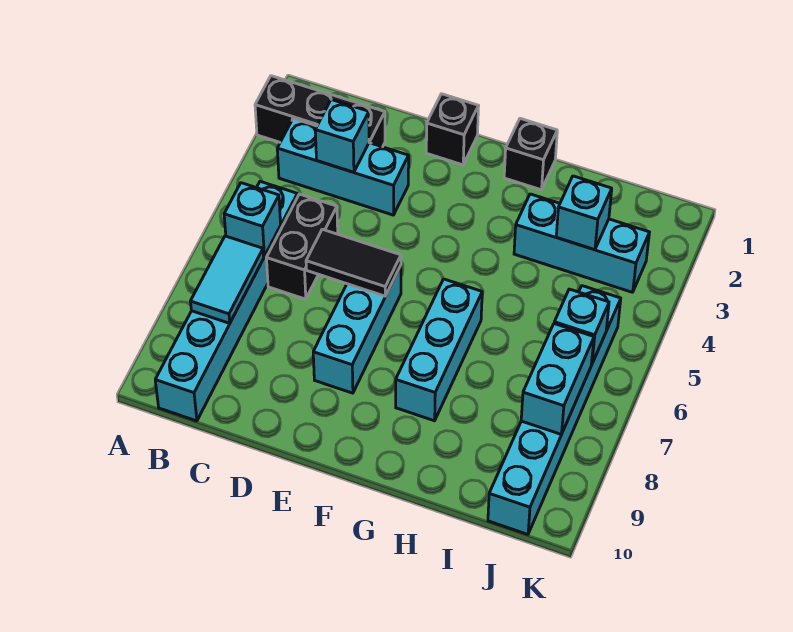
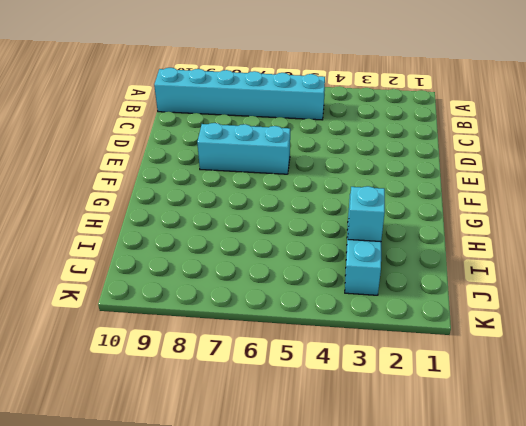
none -> black brick A2:C2 level 1
none -> cyan brick B3:D3 level 1
none -> black brick C5:C6 level 1

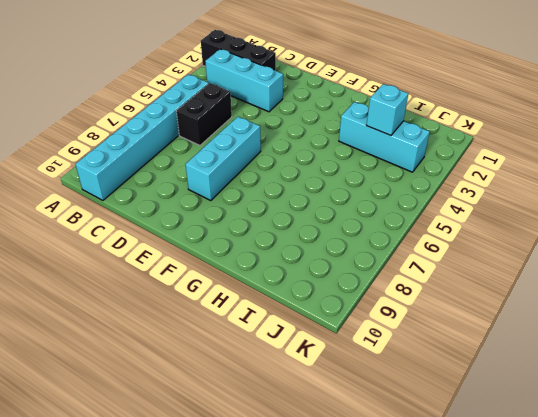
none -> black brick E1 level 1
none -> black brick G1 level 1
none -> cyan brick G6:G8 level 1

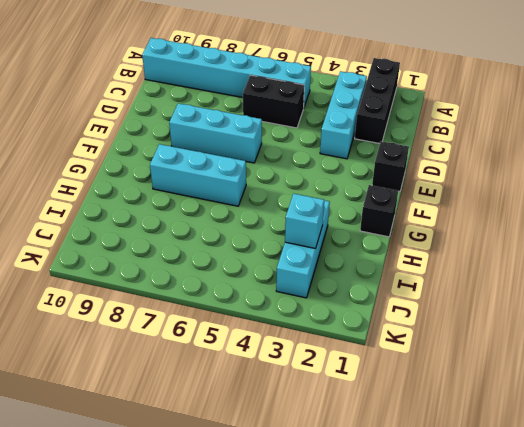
none -> cyan brick J5:J10 level 1
none -> cyan brick B6 level 2
none -> cyan tile B7:B8 level 2

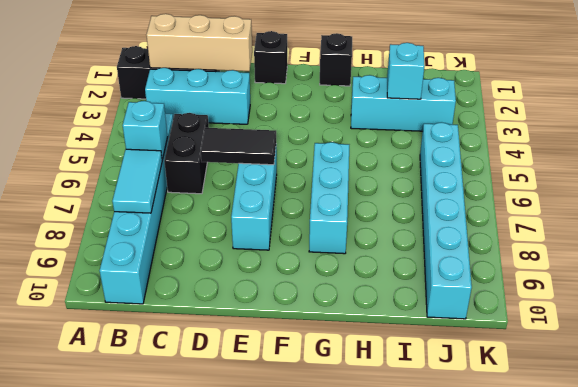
tan brick B2:D2 level 2 -> none
none -> cyan brick C3 level 2
none -> cyan brick J6 level 2
none -> cyan brick J7:J8 level 2

